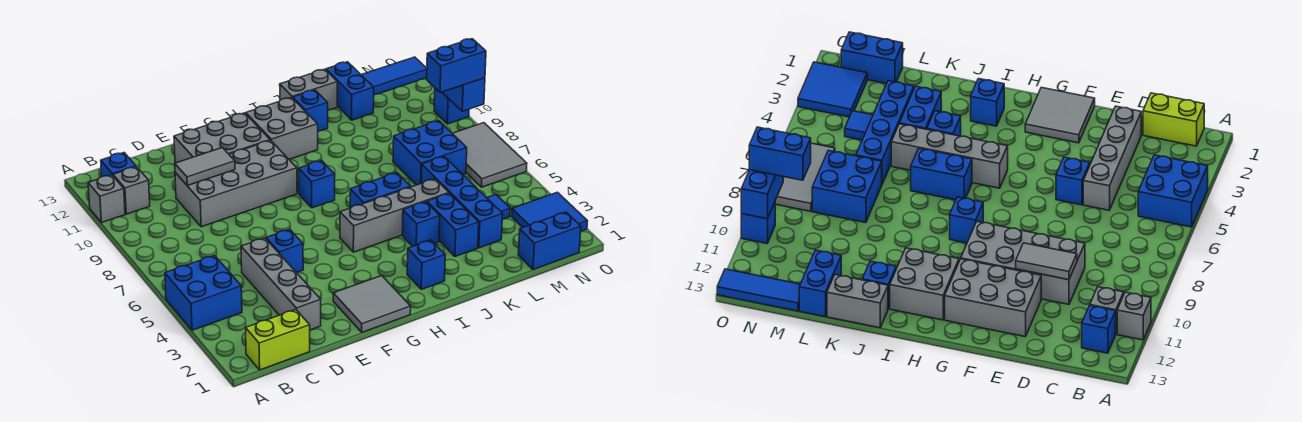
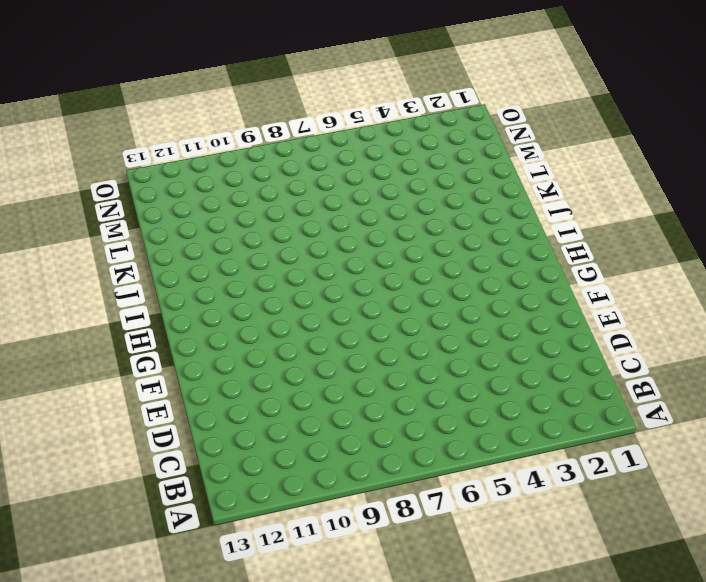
none -> blue brick A4:B5 level 1
none -> grey brick A11 level 1
none -> lime brick B1:C1 level 1
none -> grey brick B11 level 1

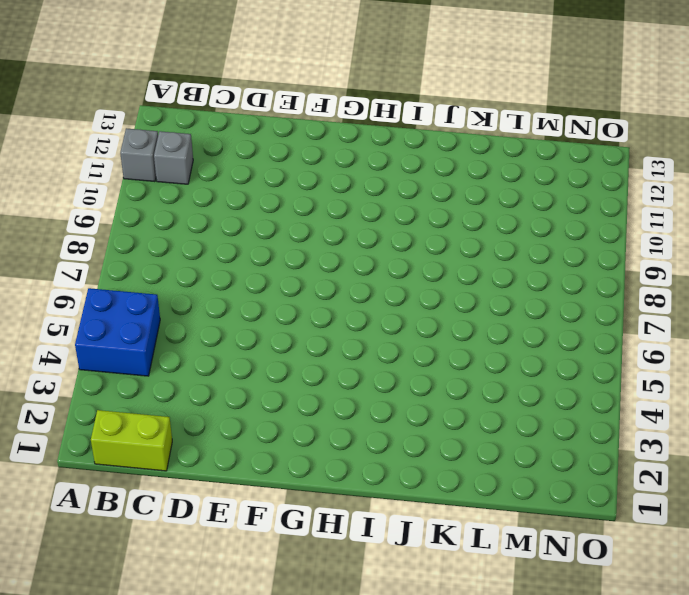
none -> blue brick B12 level 1
none -> grey brick D2:D5 level 1
none -> grey brick D9:G10 level 1
none -> blue brick E5 level 1

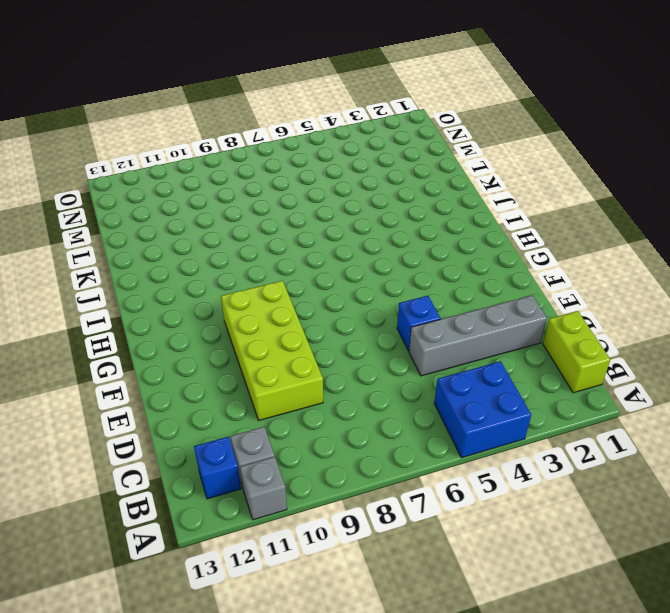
lime brick D9:G10 level 1 -> grey brick D9:G10 level 1
none -> grey brick E11:G12 level 1
none -> grey tile F1:G2 level 1
none -> grey brick H5:K5 level 1
none -> blue brick H8 level 1

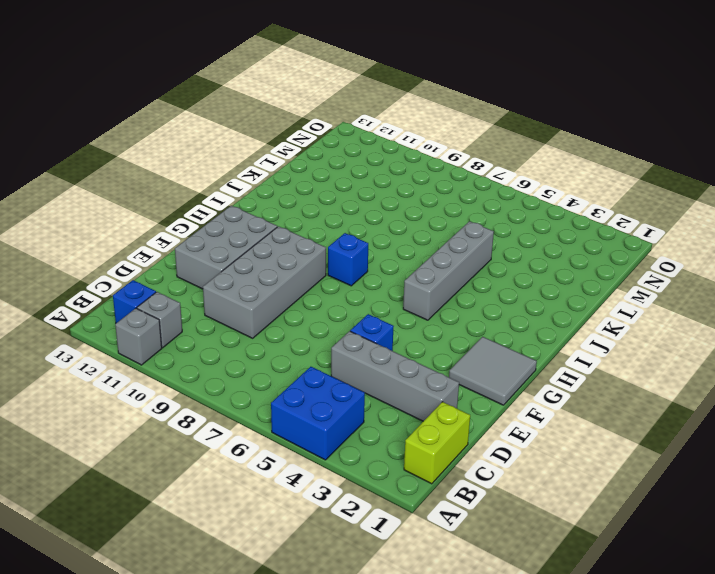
none -> grey brick H11:I12 level 1
none -> blue brick I2 level 1
none -> blue brick I6:J6 level 1
none -> blue brick J4 level 1

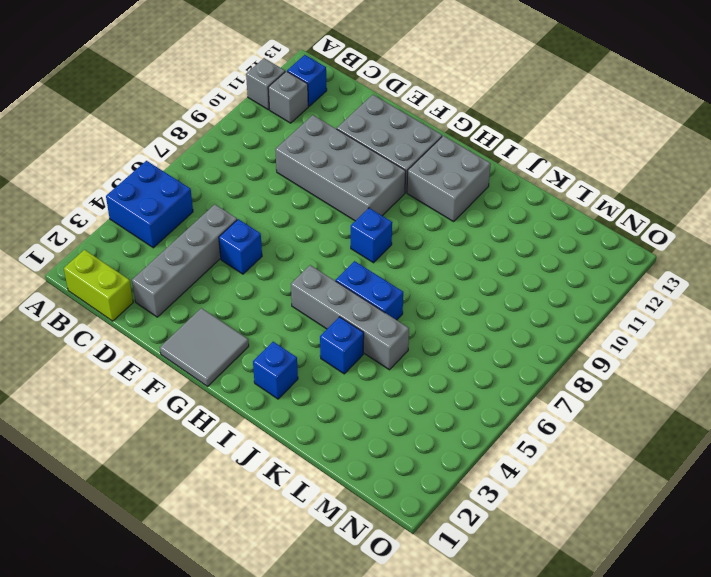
none -> blue brick J12 level 1
none -> grey brick J13:K13 level 1
none -> blue brick K3:K4 level 1
none -> blue brick L3:L6 level 1

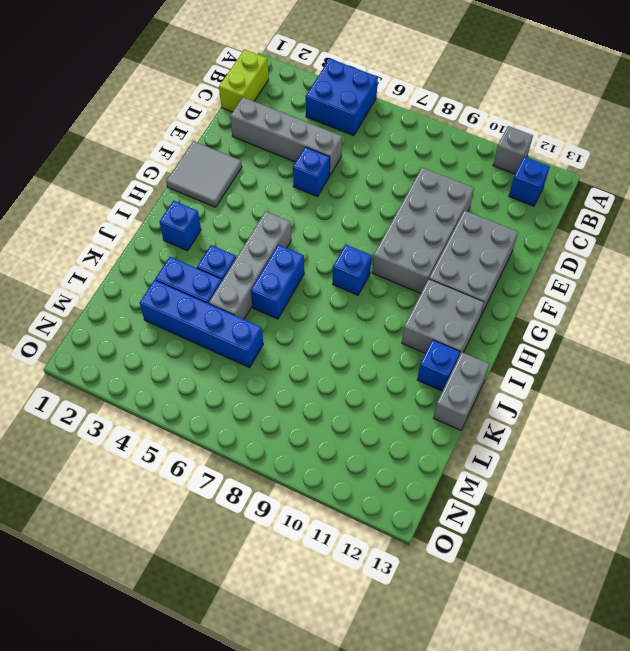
none -> grey brick B11 level 1
none -> blue brick L7:M8 level 1
none -> blue brick L12:L13 level 1
none -> blue brick M1:N1 level 1

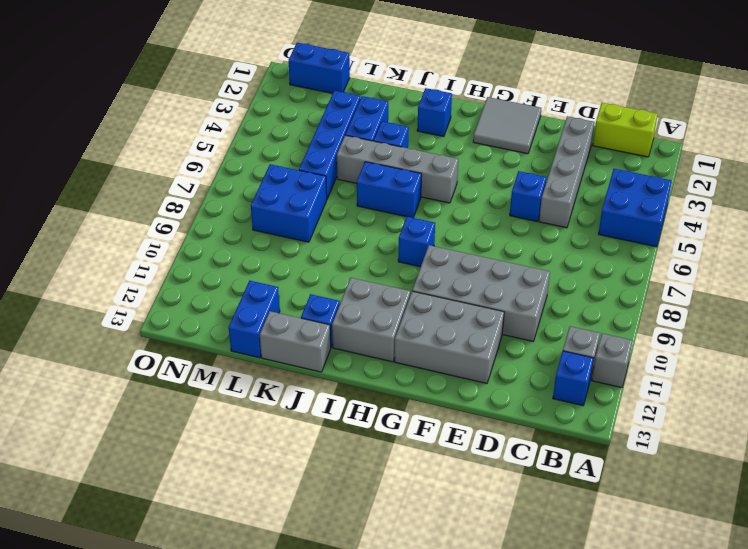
none -> blue tile M4 level 1
none -> blue tile M13:O13 level 1
none -> blue tile N2:O3 level 1
none -> grey tile N6:O8 level 1

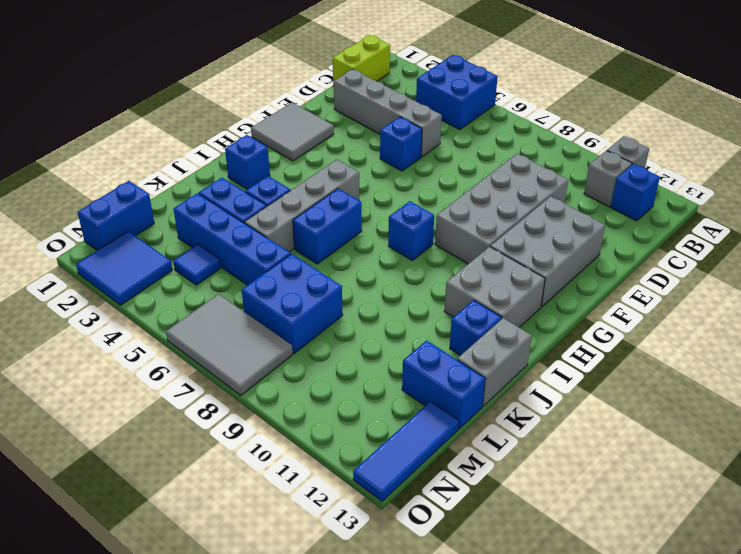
none -> blue brick O10 level 1
none -> grey tile D10:E10 level 2
none -> blue brick O9:O10 level 2
none -> blue brick N9:O9 level 3

